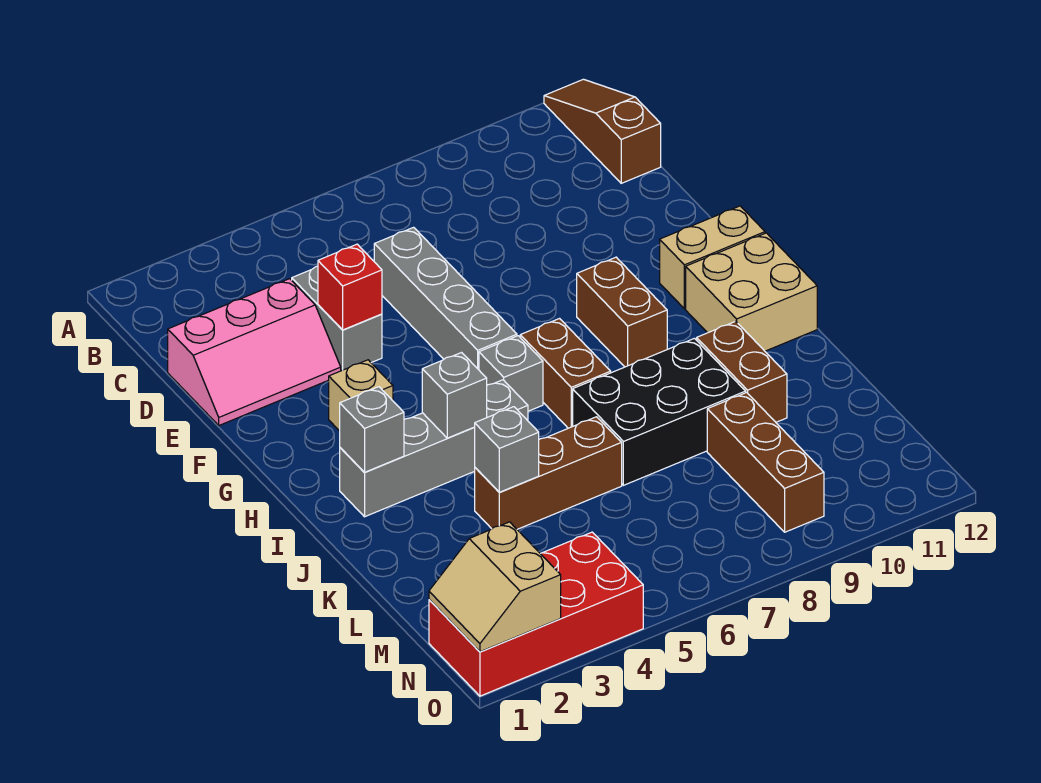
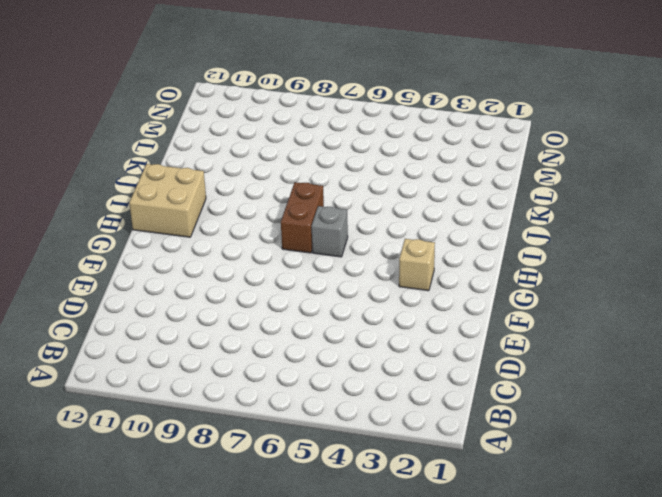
none -> brown slope A12:C12 level 1 top C
none -> pink slope D1:E3 level 1 top D
none -> grey brick D4:E4 level 1

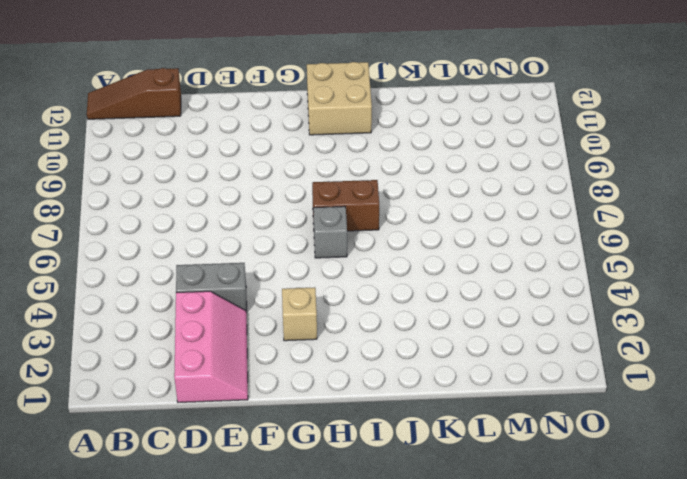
none -> grey brick D6:G6 level 1
none -> brown brick G9:H9 level 1
none -> tan brick G11:G12 level 1

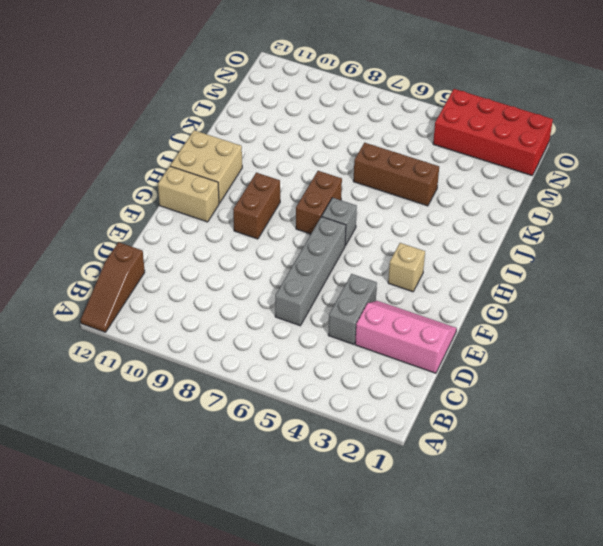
none -> grey brick I2:I5 level 1
none -> black brick J7:K9 level 1
none -> brown brick J10:K10 level 1

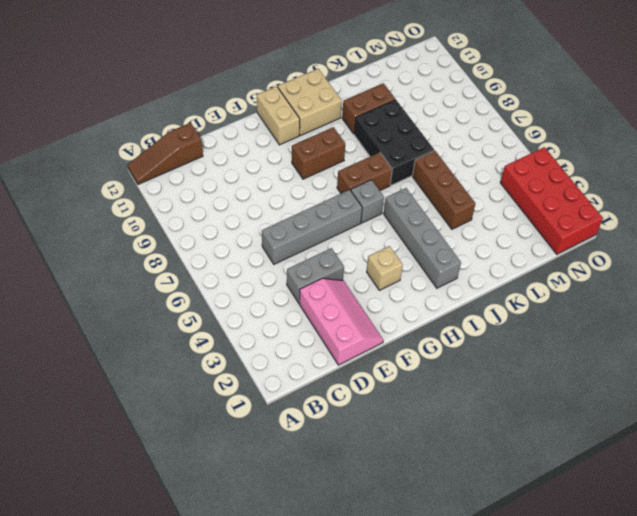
none -> brown brick L9:N9 level 1
none -> red brick E4 level 2
none -> grey brick I2 level 2

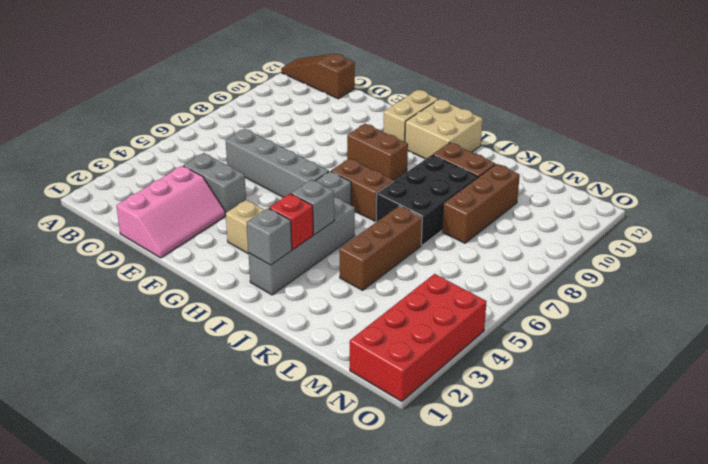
red brick I3 level 2 -> red brick E4 level 2
brown brick L8:L10 level 1 -> brown brick L9:N9 level 1
none -> grey brick K4 level 2
none -> tan slope N1:O2 level 2 top 2

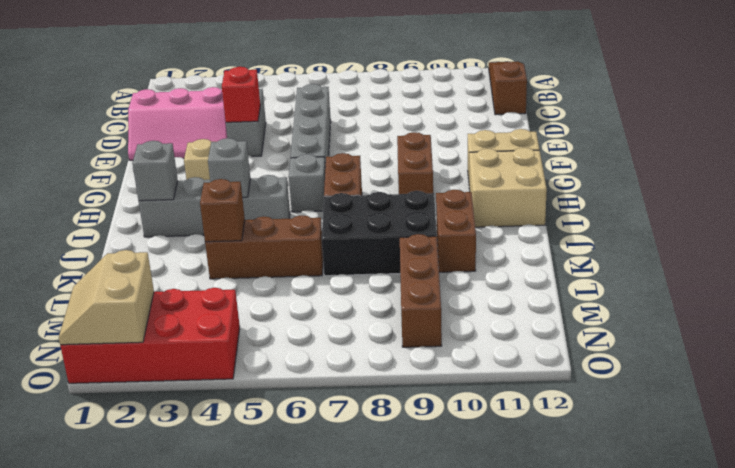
brown brick K4 level 2 -> grey brick K4 level 2

